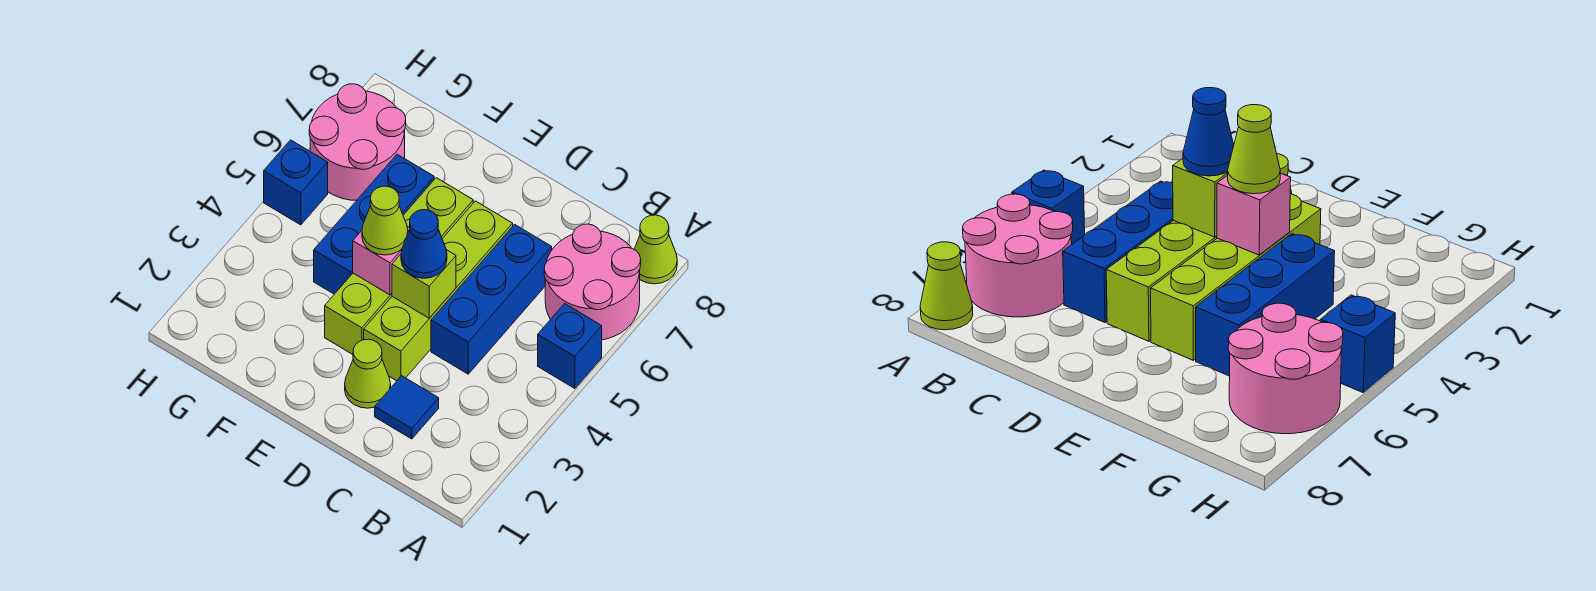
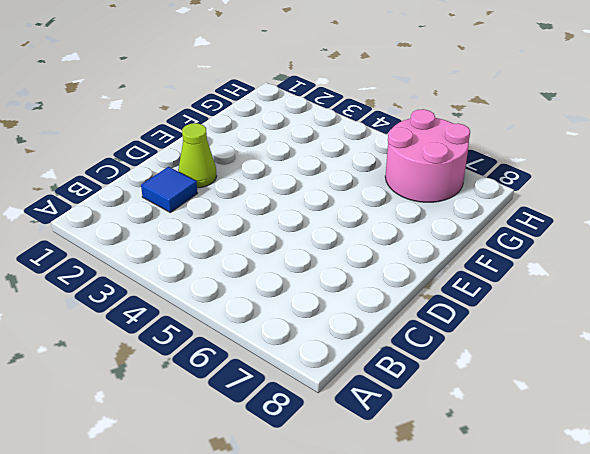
none -> blue brick A5 level 1
none -> pink round brick A6:B7 level 1
none -> lime cone A8 level 1

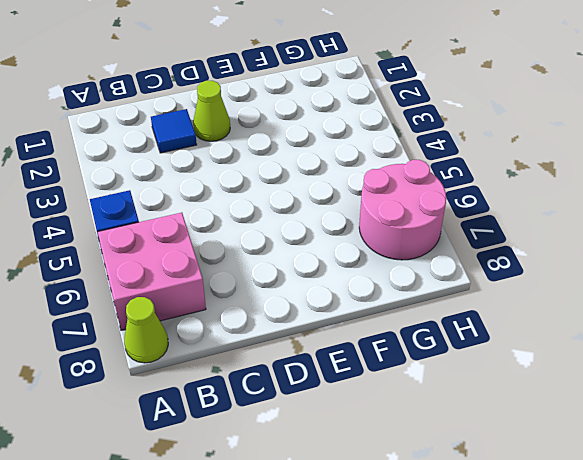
pink brick A6:B7 level 1 -> pink round brick A6:B7 level 1
none -> blue brick C4:C6 level 1
none -> lime brick D3:D6 level 1
none -> lime brick E3:E6 level 1

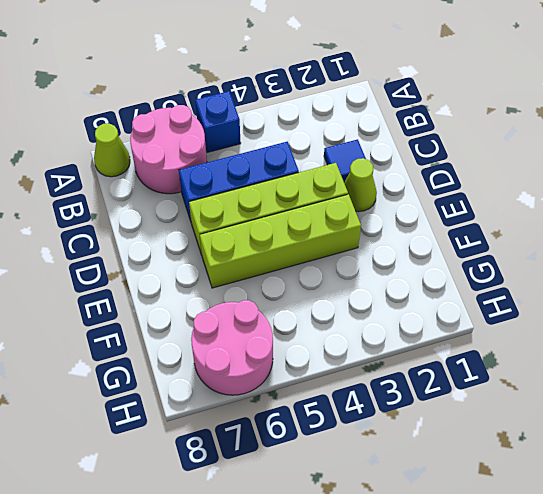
none -> blue brick F4:F6 level 1
none -> blue brick H5 level 1
none -> lime brick D4 level 2

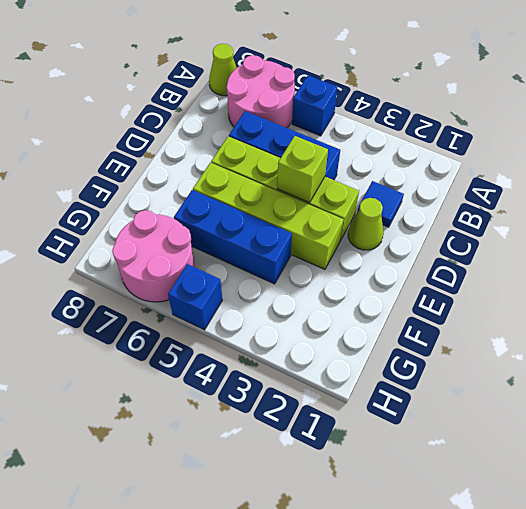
none -> pink brick E4 level 2
none -> blue cone D4 level 3
none -> lime cone E4 level 3

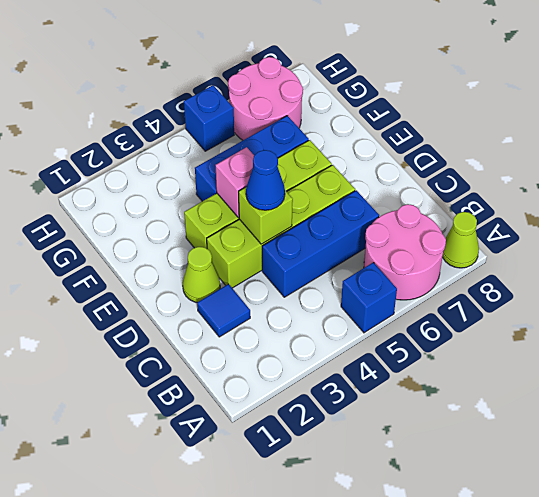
none -> lime cone E4 level 3

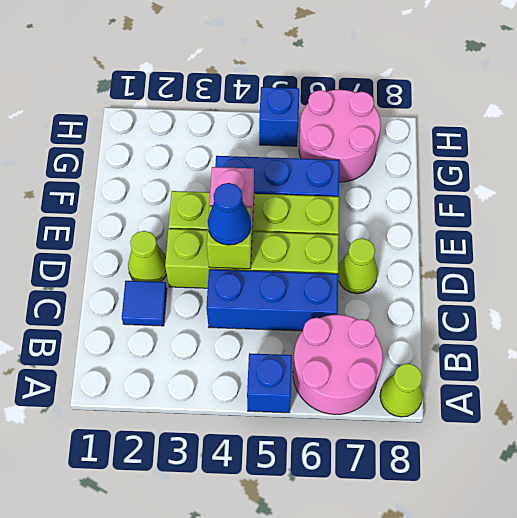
lime cone D7 level 1 -> lime cone E4 level 3

